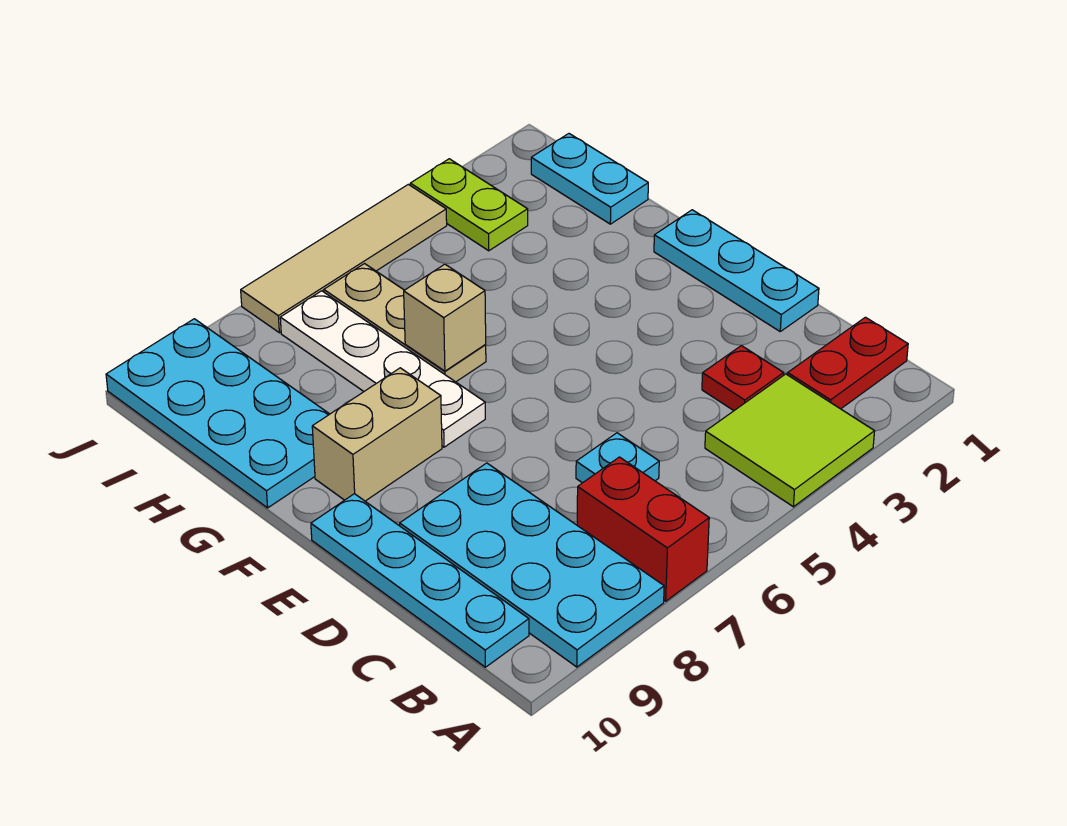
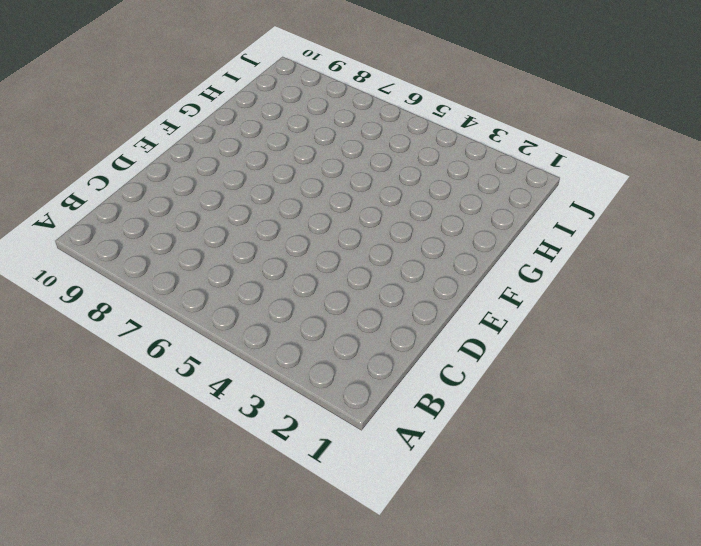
none -> lime tile A3:B4 level 1
none -> red brick A7:B7 level 1
none -> cyan plate A8:D9 level 1

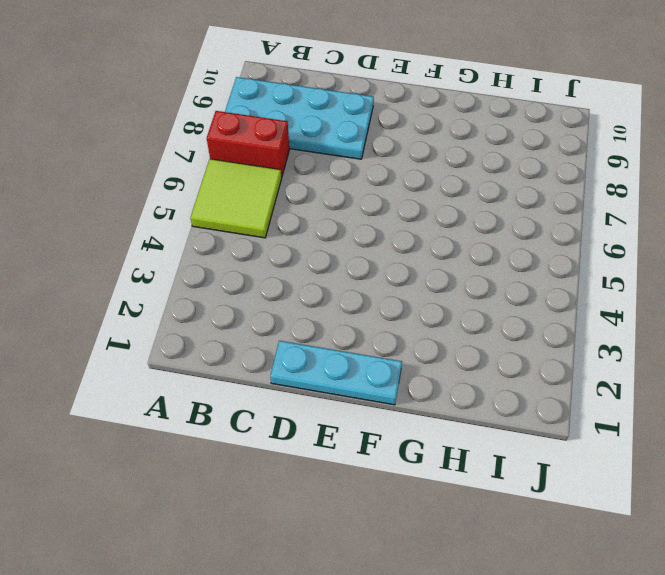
lime tile A5:B6 level 1 -> lime tile A3:B4 level 1
none -> red plate B1:B2 level 1
none -> cyan plate B10:E10 level 1
none -> red plate C3 level 1

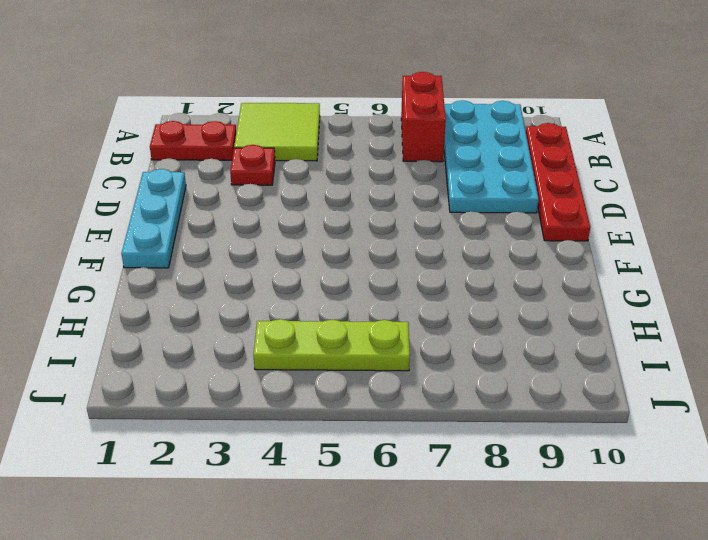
red plate B10:E10 level 1 -> cyan plate B10:E10 level 1
lime plate I4:I6 level 1 -> tan plate G6:I6 level 1
none -> cyan plate C6 level 1
none -> white plate F7:I7 level 1
none -> tan brick F8:F9 level 1

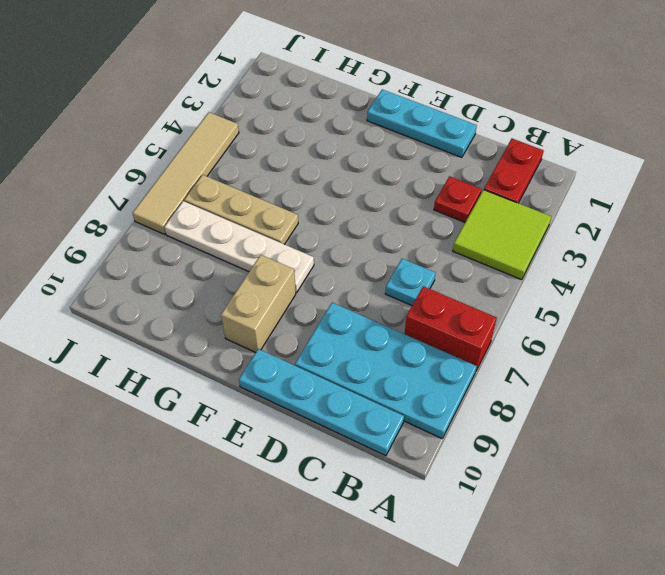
none -> cyan plate G9:J10 level 1
none -> cyan plate H1:I1 level 1
none -> lime plate I3:J3 level 1

